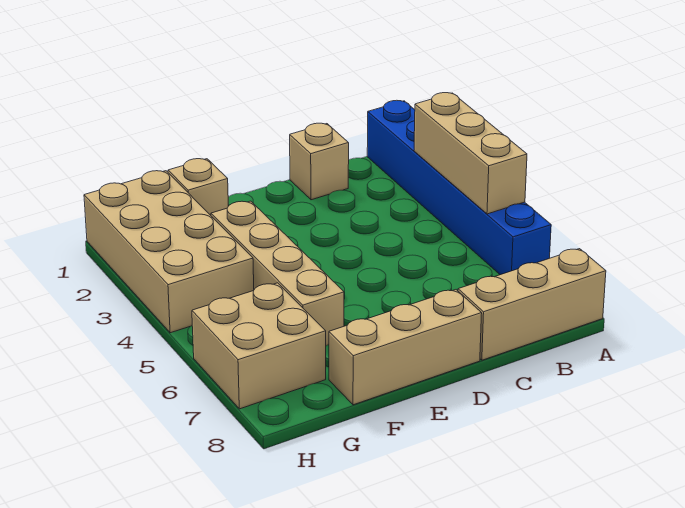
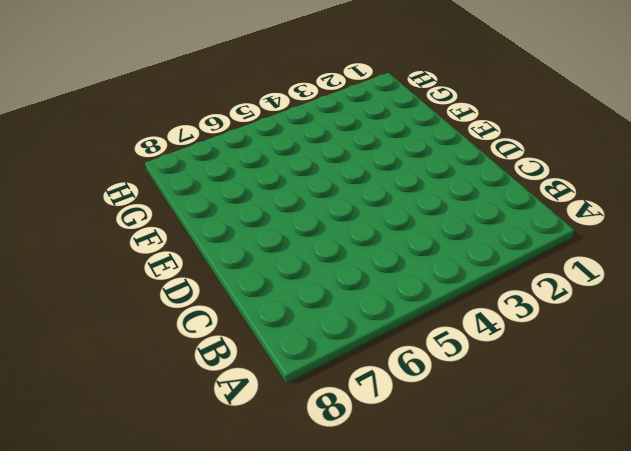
none -> blue brick A1:A6 level 1
none -> tan brick A8:C8 level 1

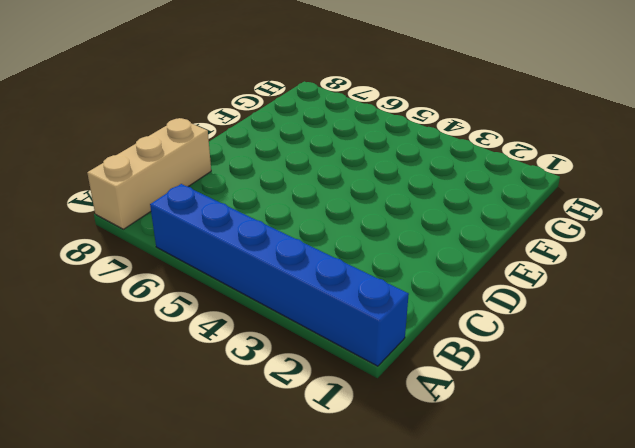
none -> tan brick C1 level 1
none -> tan brick D8:F8 level 1

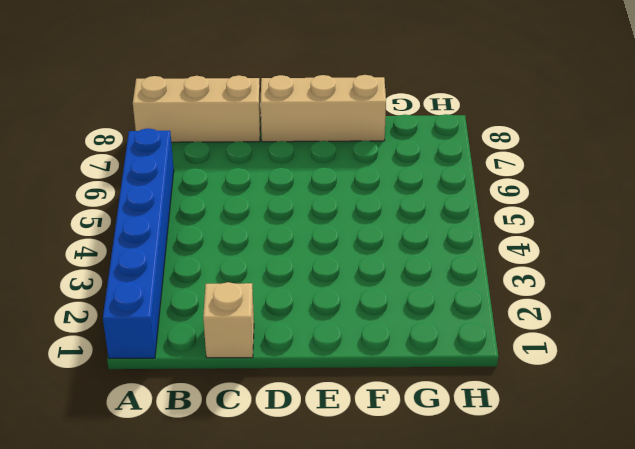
none -> tan brick F1 level 1
none -> tan brick F3:F6 level 1

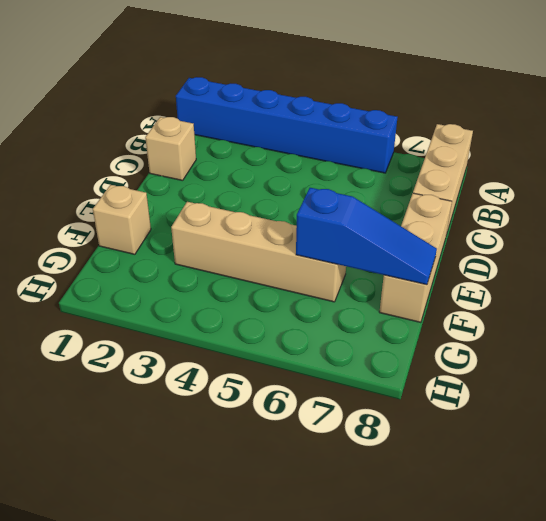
blue slope F6:F8 level 2 top 6 -> none
none -> tan brick G1:H4 level 1
none -> tan brick G6:H7 level 1

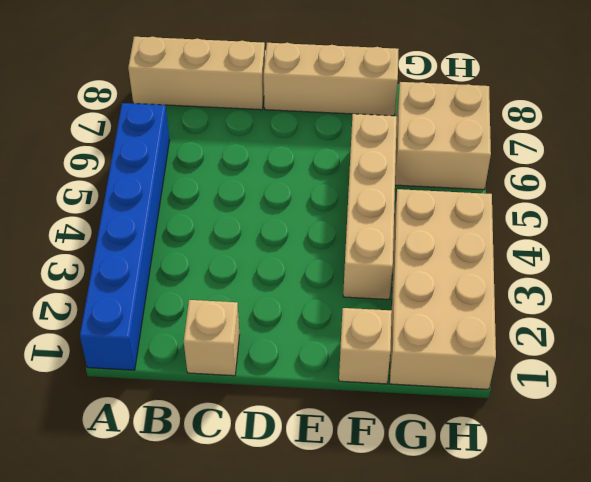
none -> tan brick A3:A5 level 2

